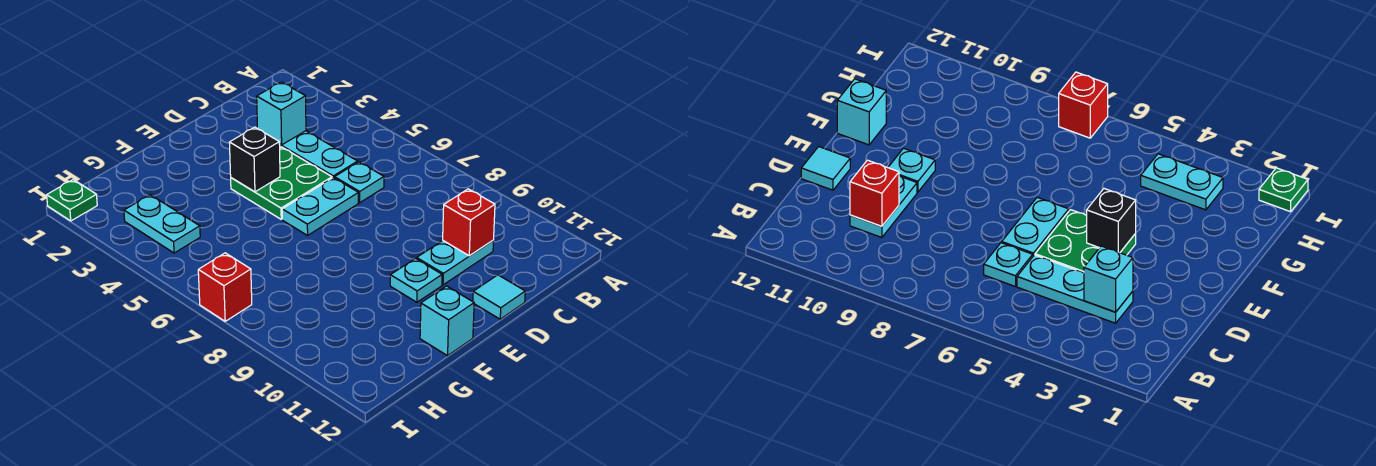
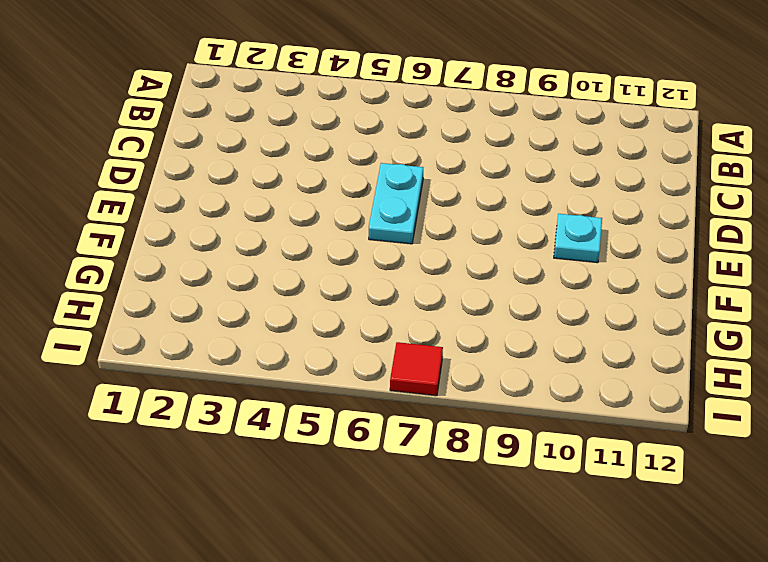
red tile I7 level 1 -> red brick I7 level 1
none -> cyan plate C3:C5 level 1
none -> cyan plate C6 level 1
none -> cyan plate C10:D10 level 1

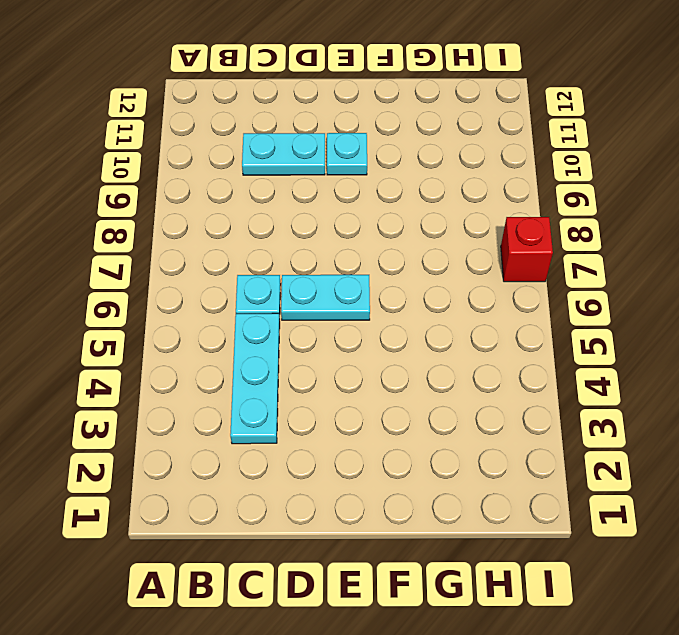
none -> green plate D4:E5 level 1
none -> cyan tile D12 level 1
none -> cyan brick F12 level 1

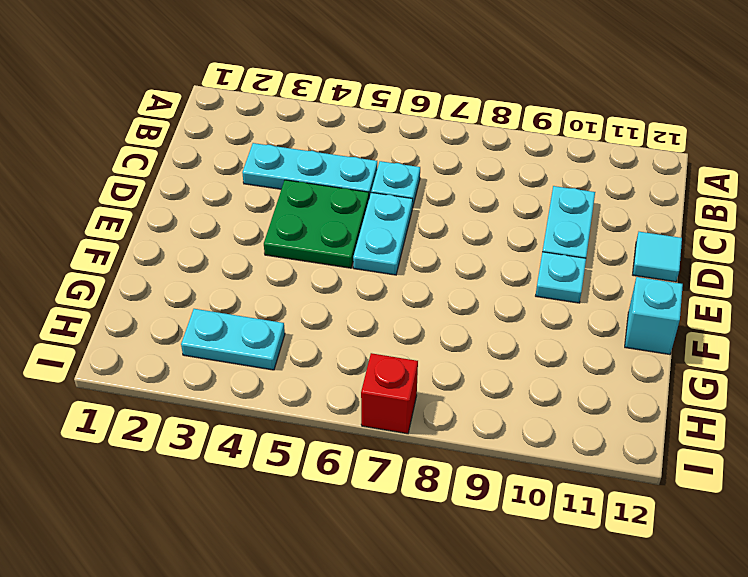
none -> green plate I1 level 1
none -> cyan brick C3 level 2
none -> red brick C10 level 2

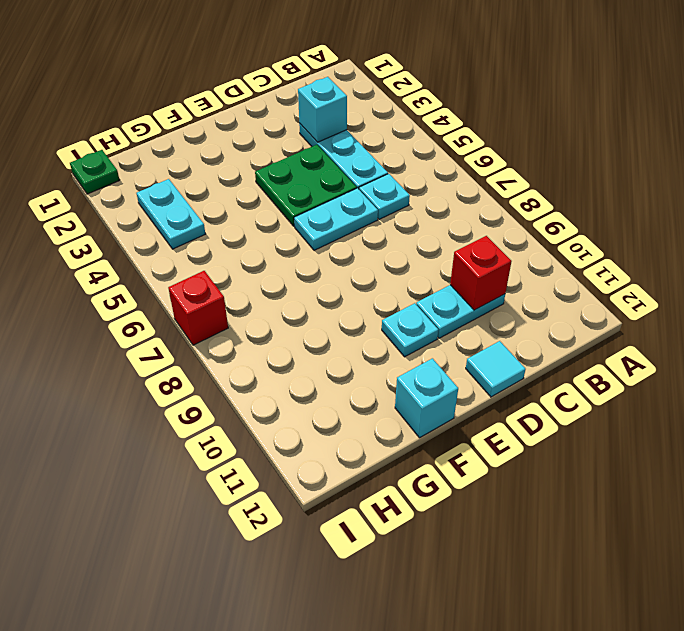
none -> black brick E4 level 2

